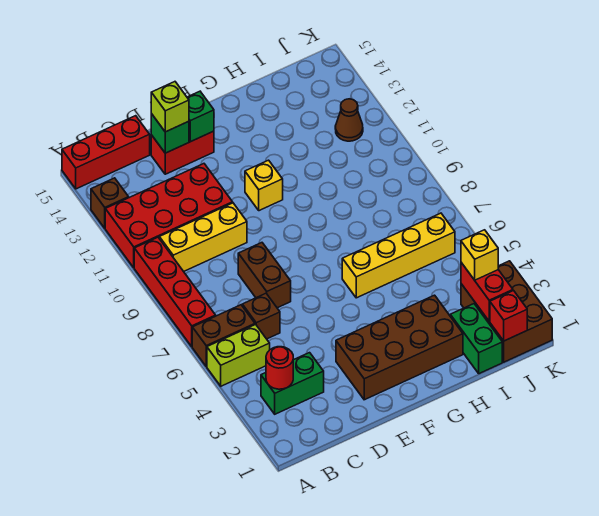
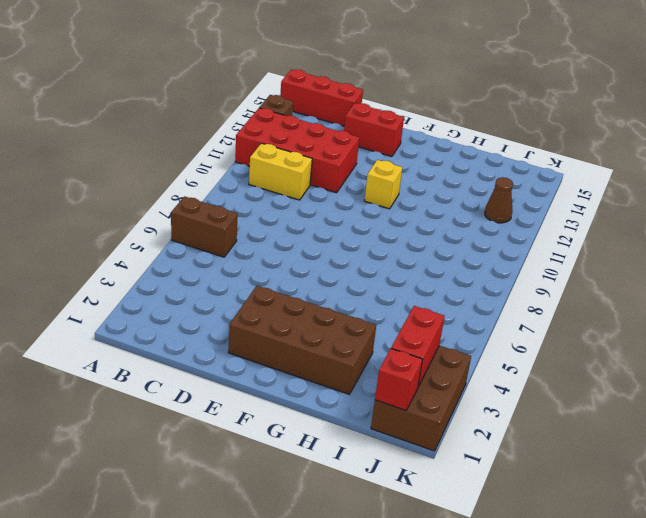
yellow brick B10:C10 level 1 -> yellow brick B10:D10 level 1
none -> lime brick A5:B5 level 1
none -> red brick A7:A10 level 1
none -> green brick B3:C3 level 1

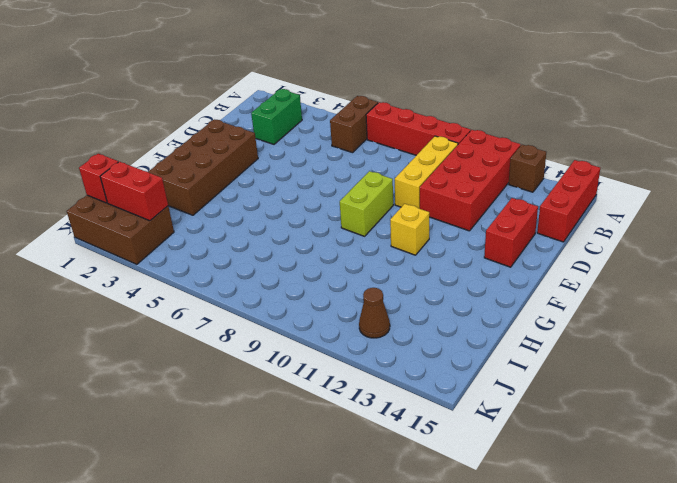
lime brick E9:F9 level 1 -> lime brick A5:B5 level 1
none -> brown brick C6 level 1
none -> brown brick D7:D8 level 1
none -> yellow brick G6:J6 level 1

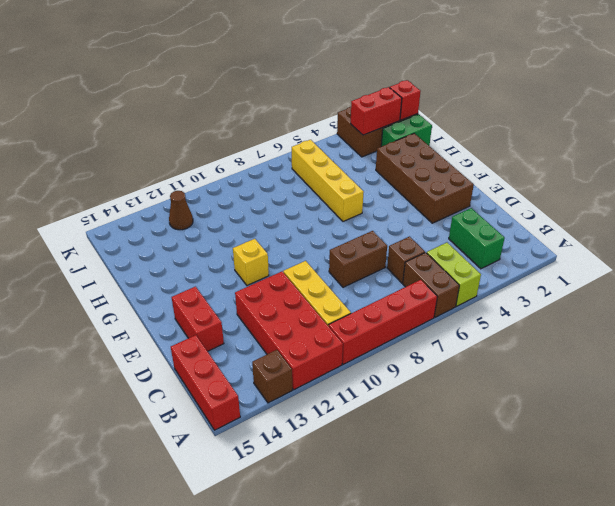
none -> red round brick B3 level 2
none -> green brick D14 level 2
none -> green brick E14 level 2

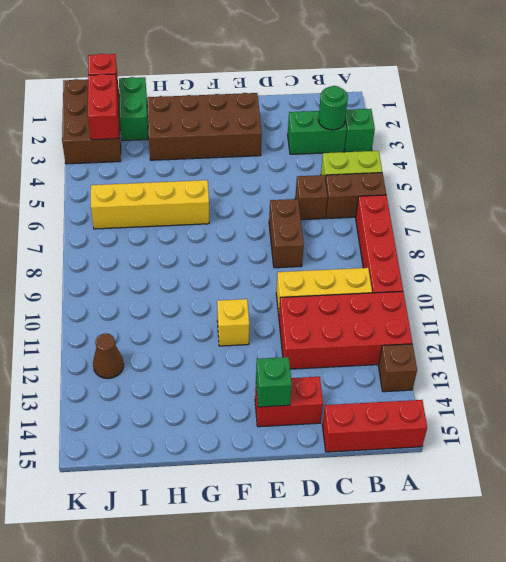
green brick A3 level 1 -> green brick D14 level 2
green round brick B3 level 2 -> red round brick B3 level 2
none -> lime brick D14 level 3
none -> yellow brick J3 level 3

